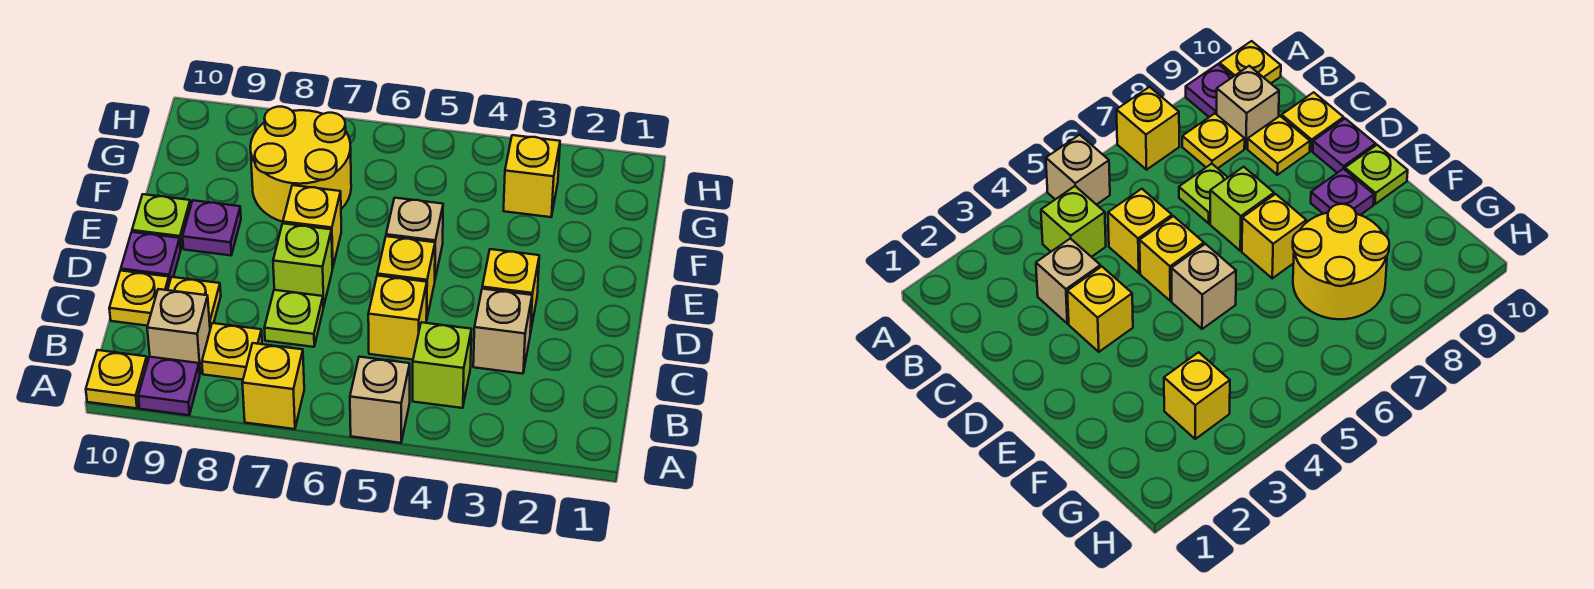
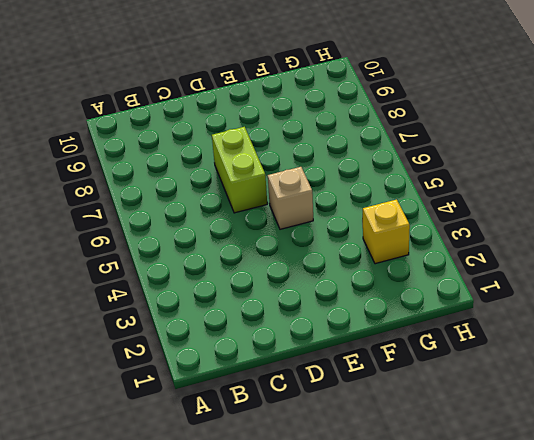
lime brick D6:D7 level 1 -> lime brick D7 level 1
none -> tan brick A5 level 1
none -> yellow brick A7 level 1
none -> purple plate A9 level 1

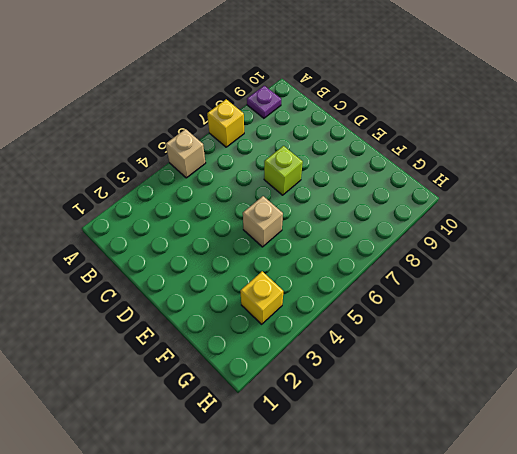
none -> yellow plate A10 level 1
none -> lime brick B4 level 1
none -> yellow plate B8 level 1

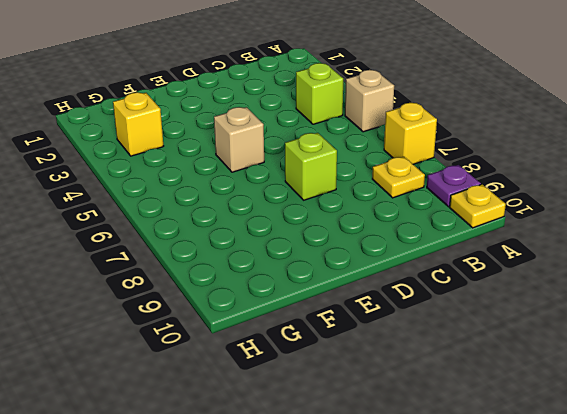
none -> tan brick B9 level 1
none -> tan brick C3 level 1
none -> yellow brick C5 level 1

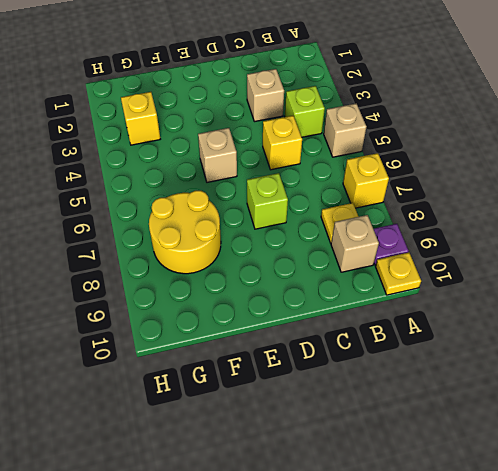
none -> lime plate C7 level 1
none -> yellow plate C9 level 1
none -> yellow plate C10 level 1

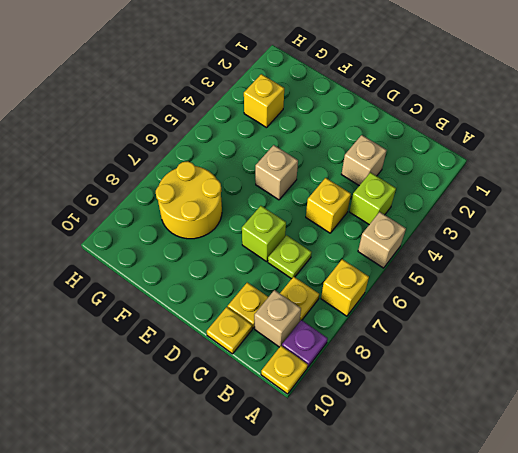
none -> yellow brick D3 level 1
none -> yellow brick D5 level 1
none -> purple plate D10 level 1

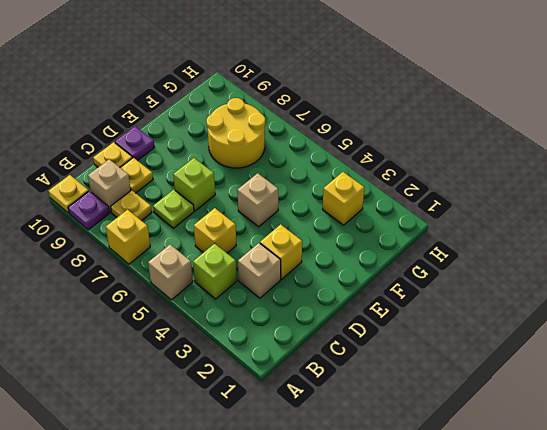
none -> yellow brick D5 level 1
none -> yellow brick E7 level 1
none -> purple plate E9 level 1

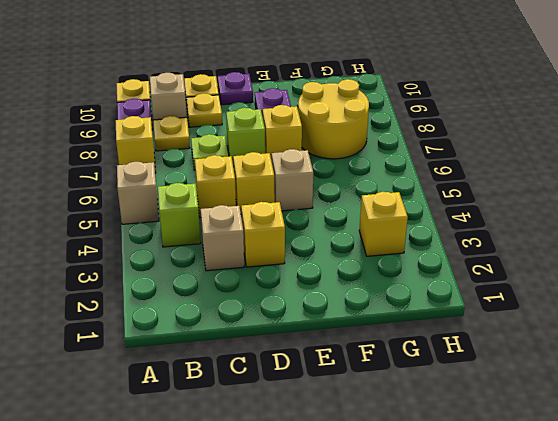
none -> lime plate E10 level 1

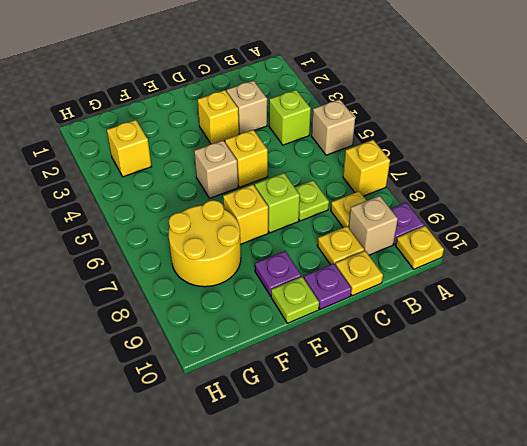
none -> yellow brick C5 level 1

